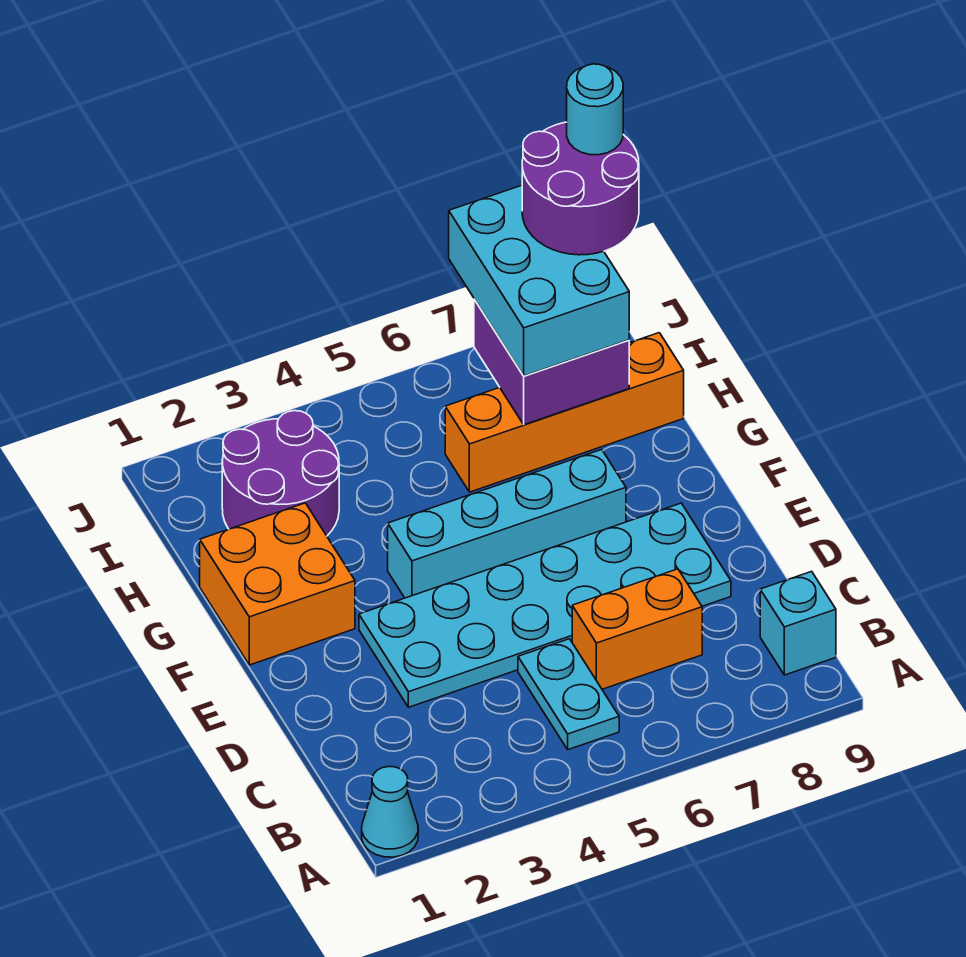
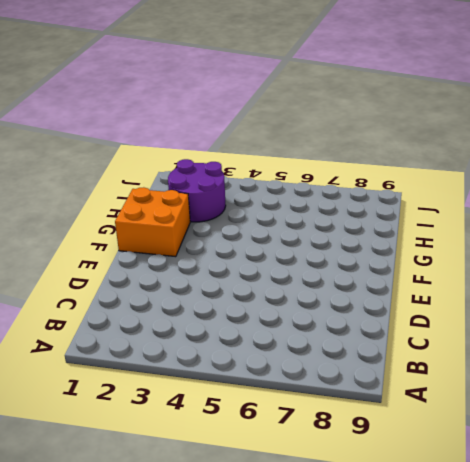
none -> cyan cone A1 level 1
none -> cyan plate B5:C5 level 1
none -> cyan brick B9 level 1

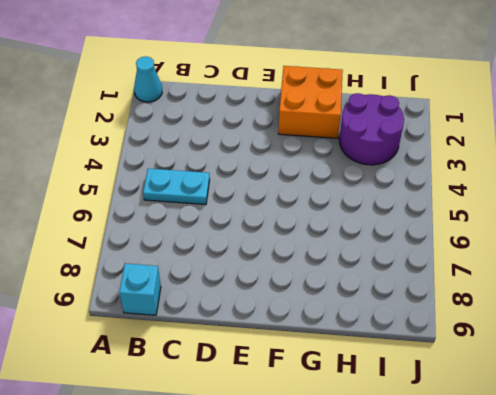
none -> orange brick C6:C7 level 1
none -> cyan plate D3:E8 level 1
none -> cyan brick F4:F7 level 1

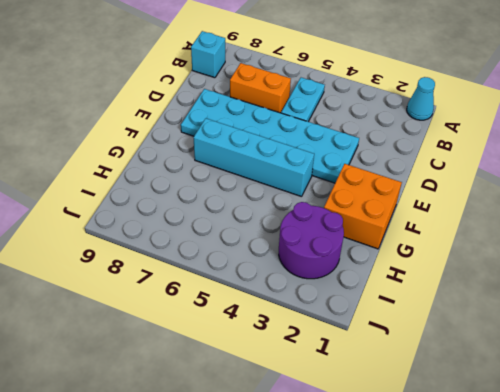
none -> orange brick H6:H9 level 1
none -> purple brick H7:I8 level 2
none -> cyan brick H7:J8 level 3

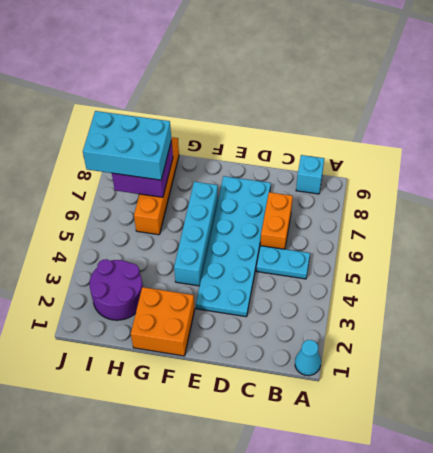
none -> purple round brick I8:J9 level 4
none -> cyan round brick J9 level 5

